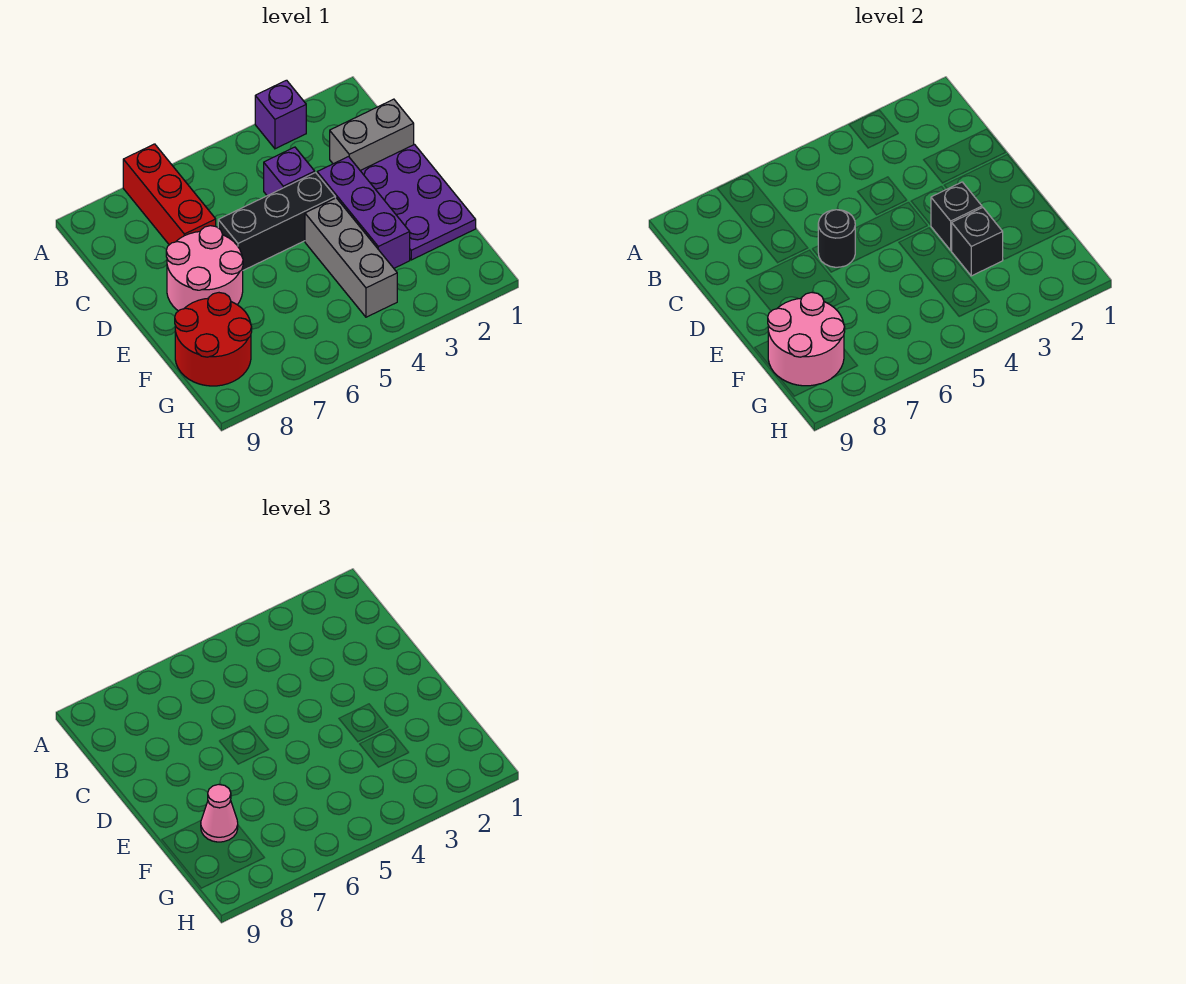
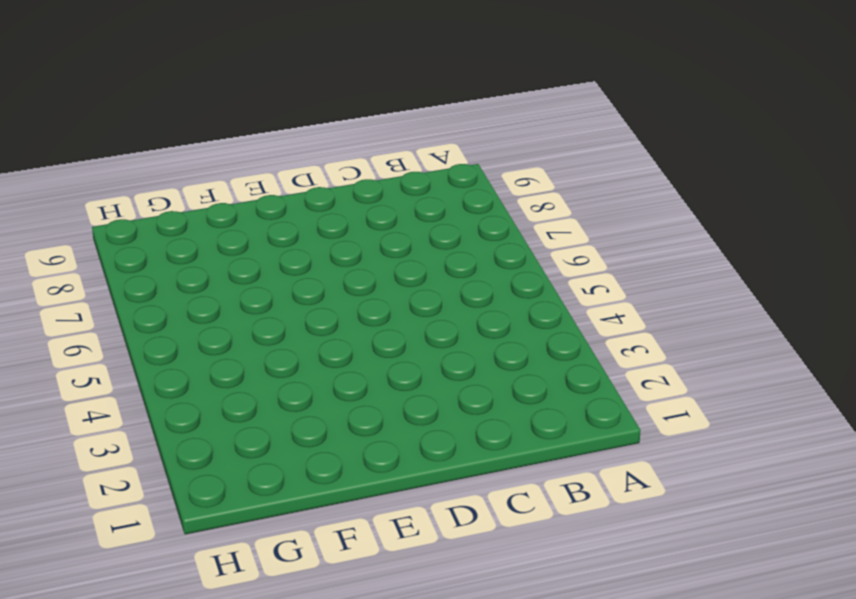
none -> purple brick A3 level 1
none -> red brick A7:C7 level 1
none -> grey brick C1:C2 level 1

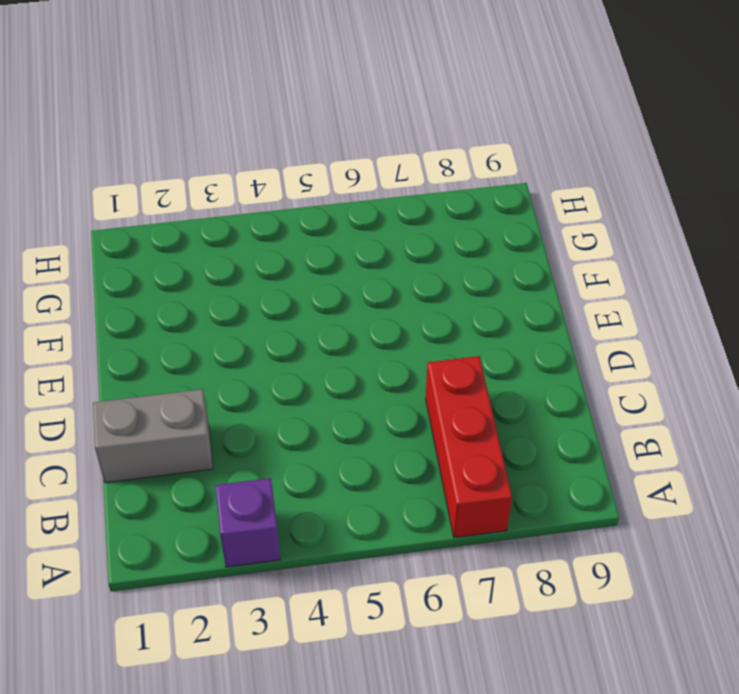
none -> purple brick C4 level 1
none -> purple plate D1:F2 level 1
none -> purple brick D3:F3 level 1

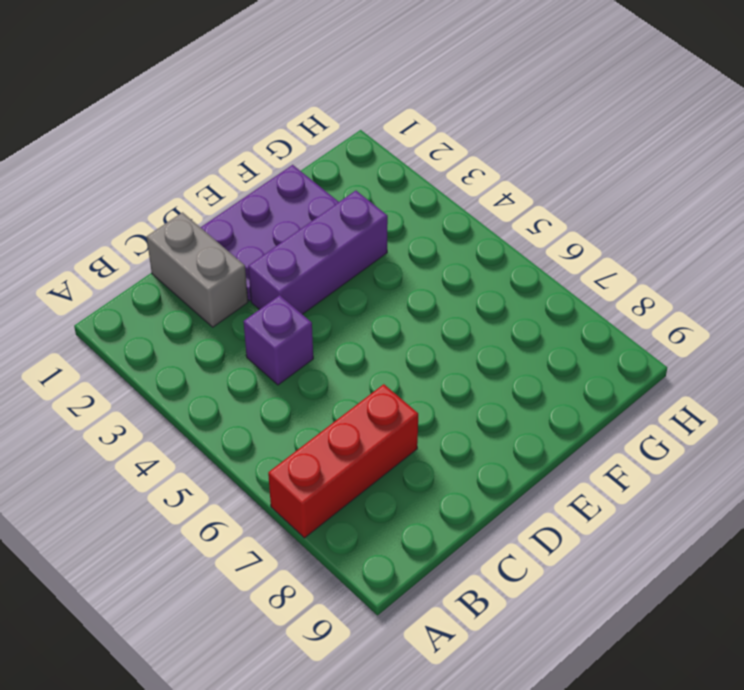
none -> purple brick A3 level 1
none -> black brick D4:D6 level 1
none -> pink round brick D7:E8 level 1

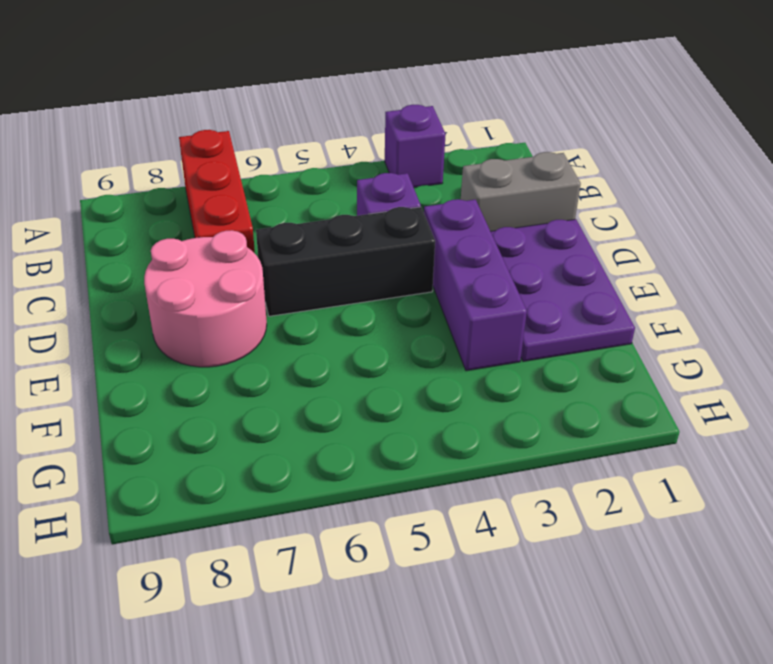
none -> grey brick E4:G4 level 1
none -> red round brick F8:G9 level 1
none -> black round brick D6 level 2

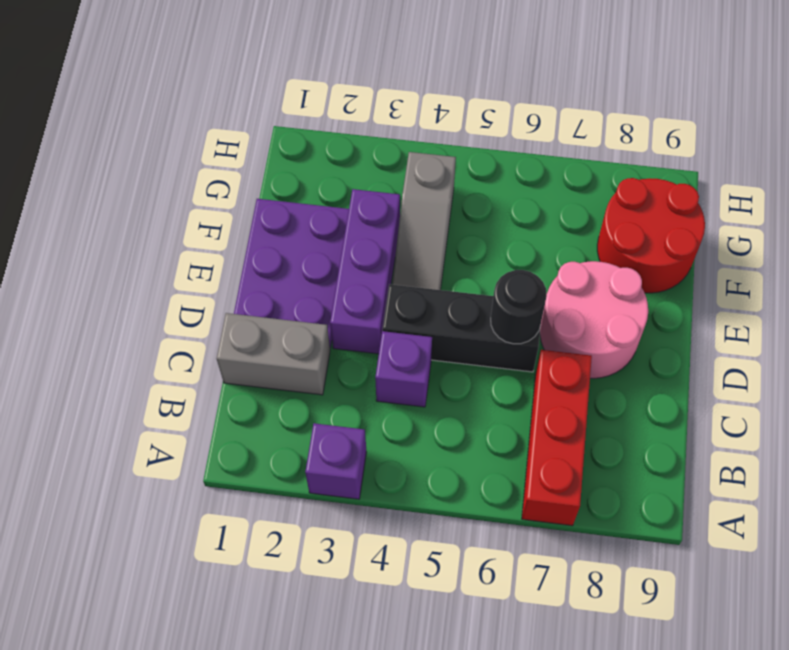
grey slope E4:G4 level 1 top G -> grey brick E4:G4 level 1
none -> black brick E3 level 2
none -> black brick F3 level 2
none -> pink round brick F8:G9 level 2

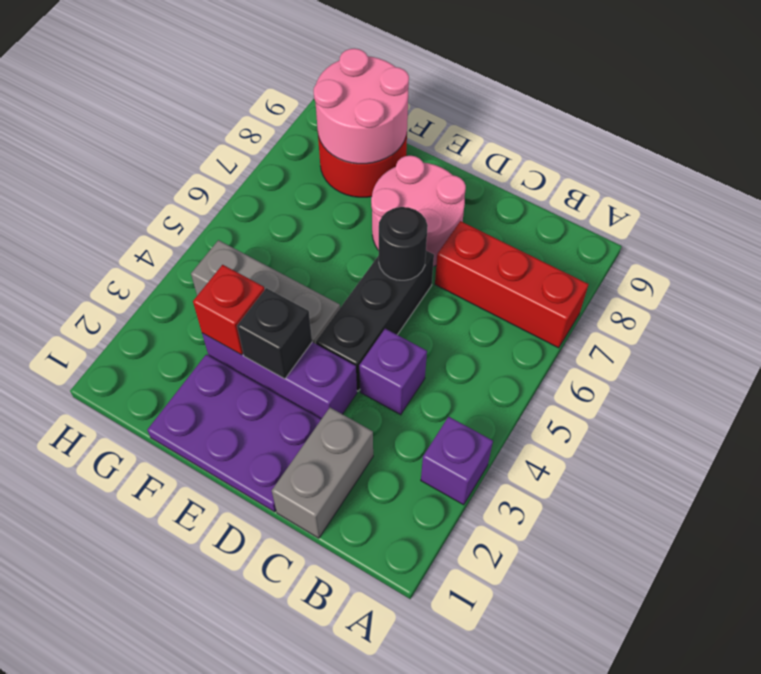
red brick F3 level 2 -> black brick F3 level 2
none -> pink cone F8 level 3

